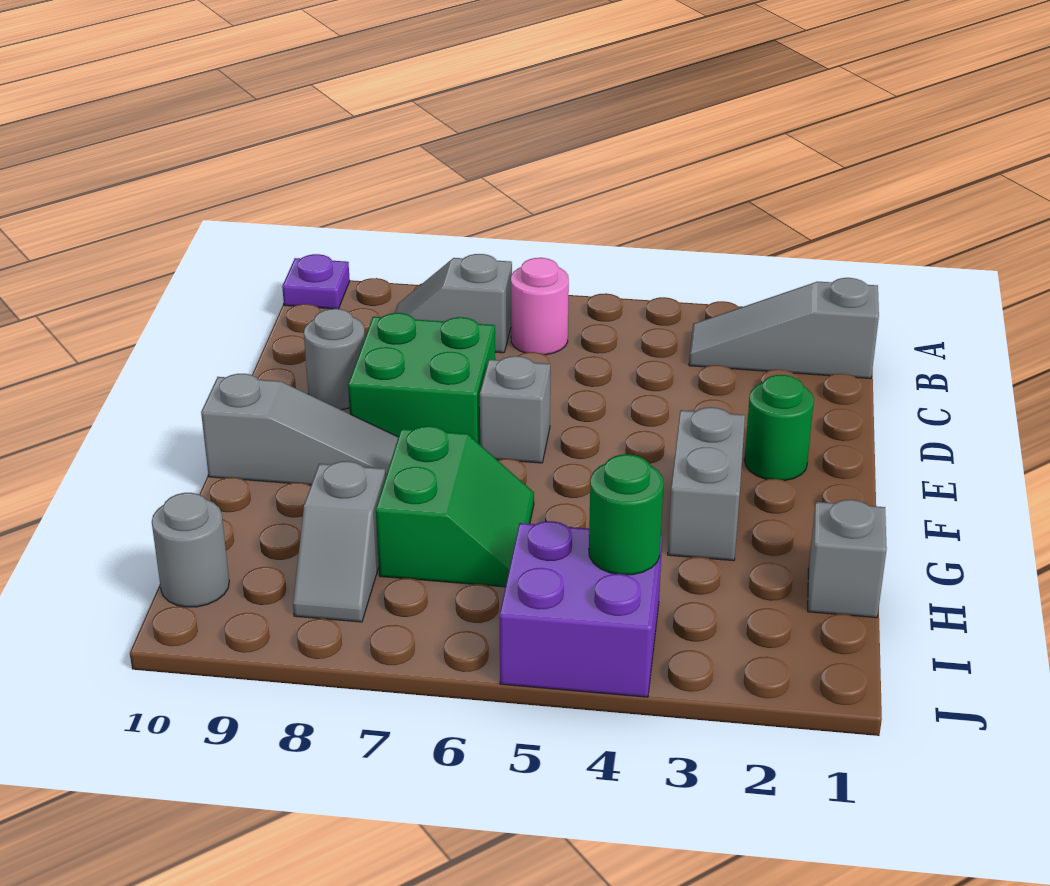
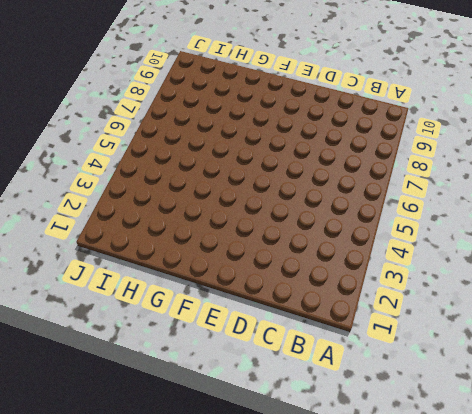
none -> purple plate A10 level 1
none -> grey slope B1:B3 level 1 top 1
none -> pink round brick B6 level 1

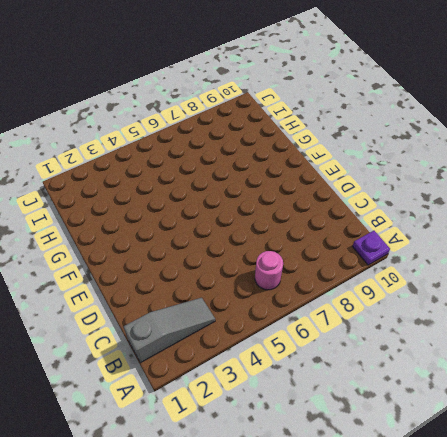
none -> grey slope B7:B8 level 1 top 7
none -> green brick D7:E8 level 1
none -> grey round brick D9 level 1

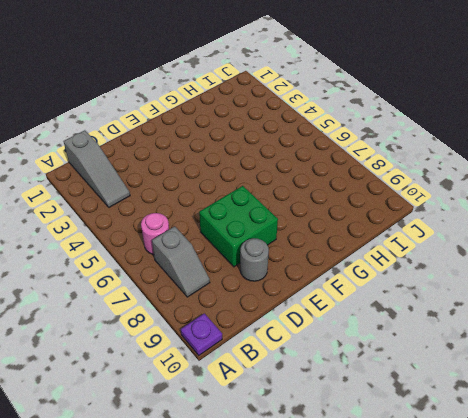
none -> green round brick E2 level 1
none -> grey brick E6 level 1
none -> grey brick F3:G3 level 1

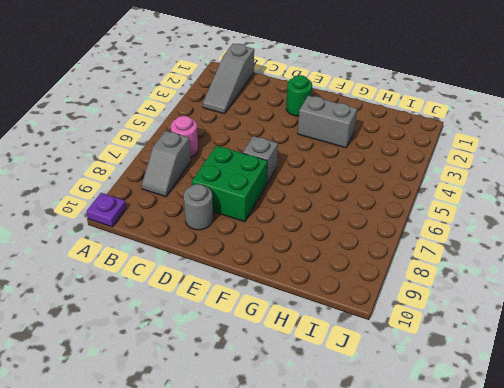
none -> grey slope F8:F10 level 1 top 10
none -> green slope G6:H7 level 1 top 7
none -> grey brick H1 level 1

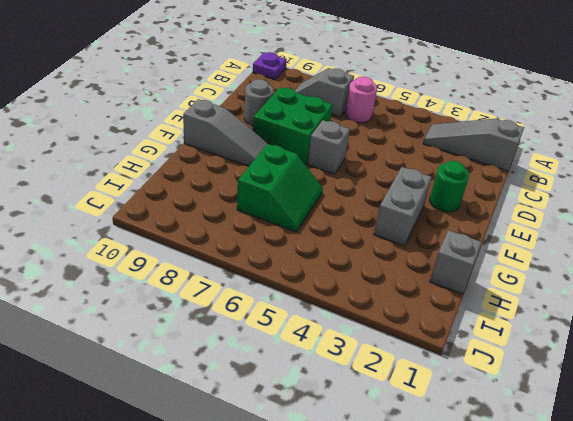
none -> grey slope H8:I8 level 1 top H
none -> purple brick I4:J5 level 1
none -> grey round brick I10 level 1

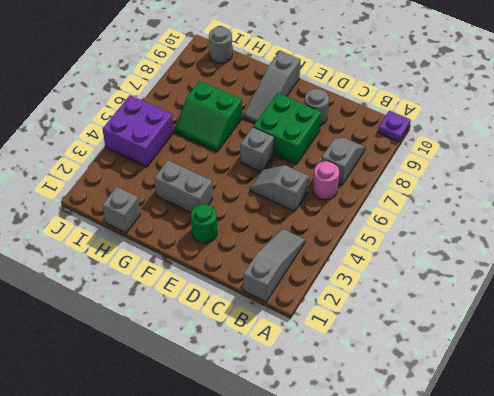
grey slope C5:D5 level 1 top C -> grey slope H8:I8 level 1 top H
none -> green round brick I4 level 2

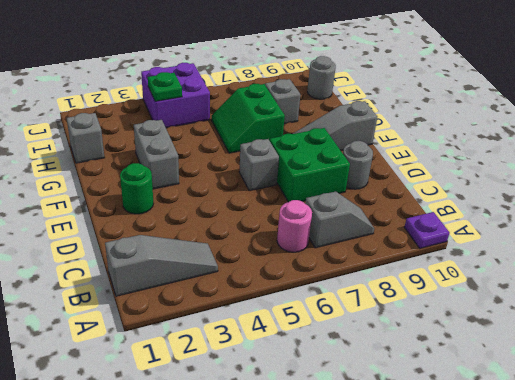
green plate I4 level 2 -> green round brick I4 level 2

